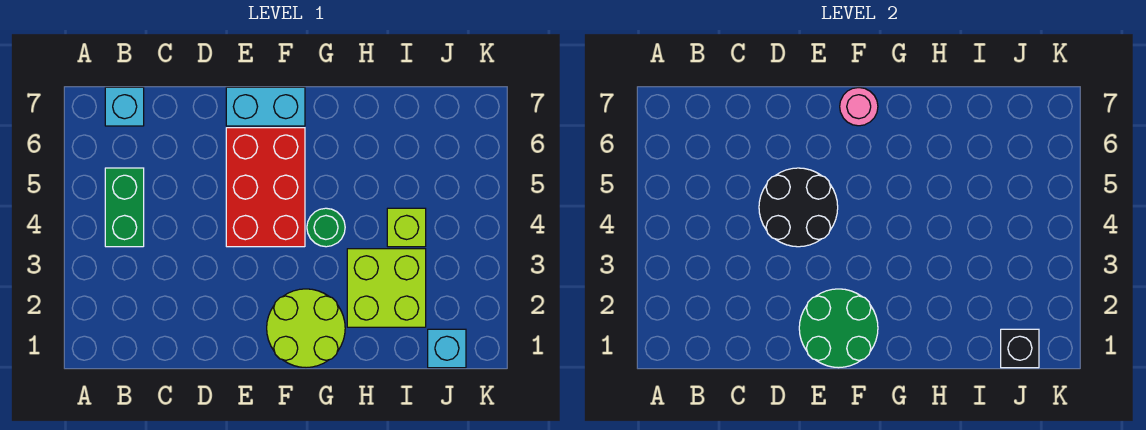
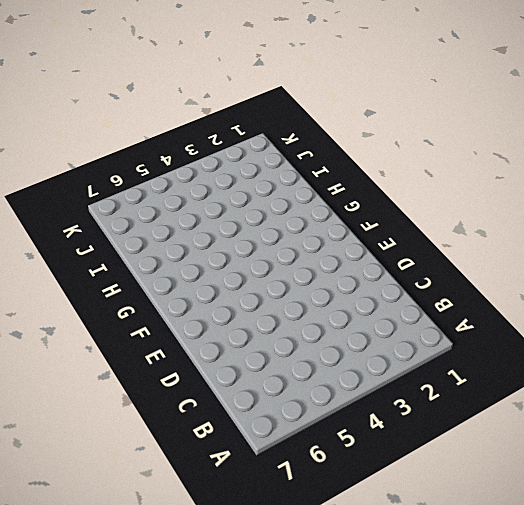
none -> green brick B4:B5 level 1
none -> cyan brick B7 level 1
none -> red brick E4:F6 level 1

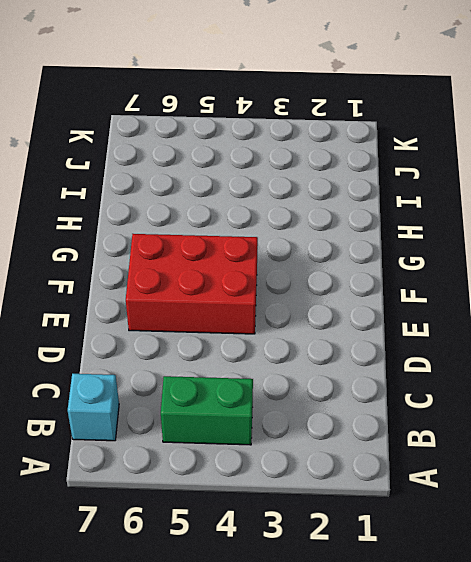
none -> cyan brick E7:F7 level 1
none -> lime round brick F1:G2 level 1
none -> green round brick G4 level 1

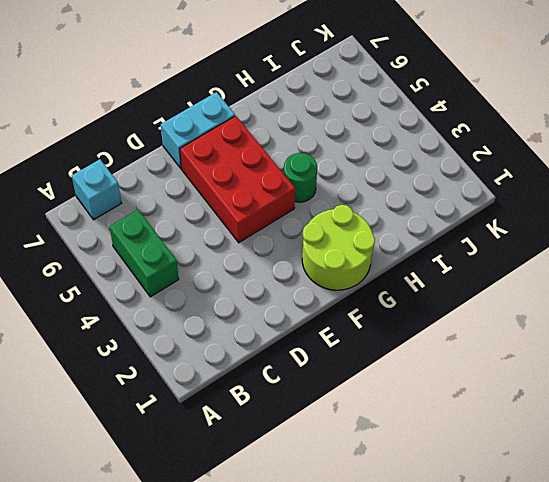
none -> lime brick H2:I3 level 1
none -> lime brick I4 level 1
none -> cyan brick J1 level 1

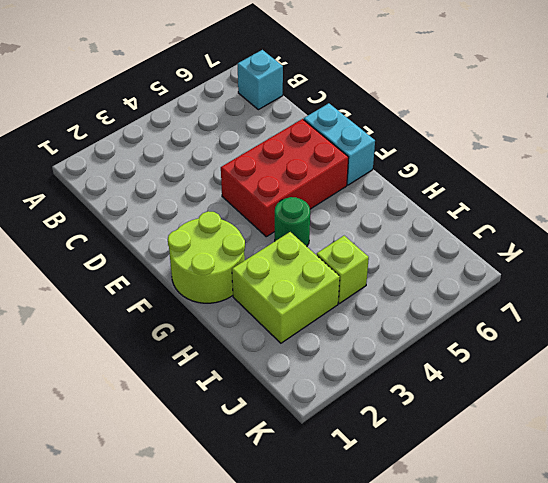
none -> green brick B4:B5 level 1
none -> cyan brick J1 level 1
none -> black round brick D4:E5 level 2

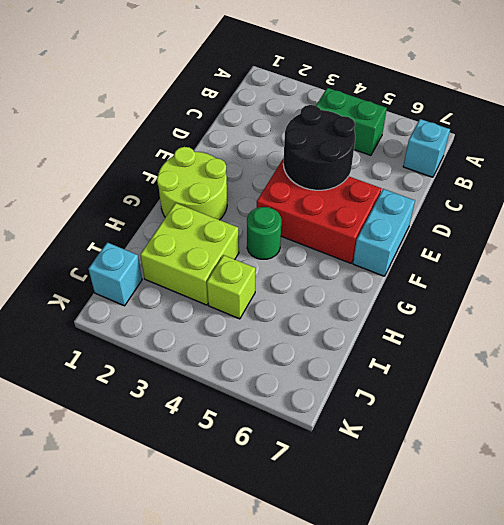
none -> green round brick E1:F2 level 2
none -> pink round brick F7 level 2
none -> black brick J1 level 2

